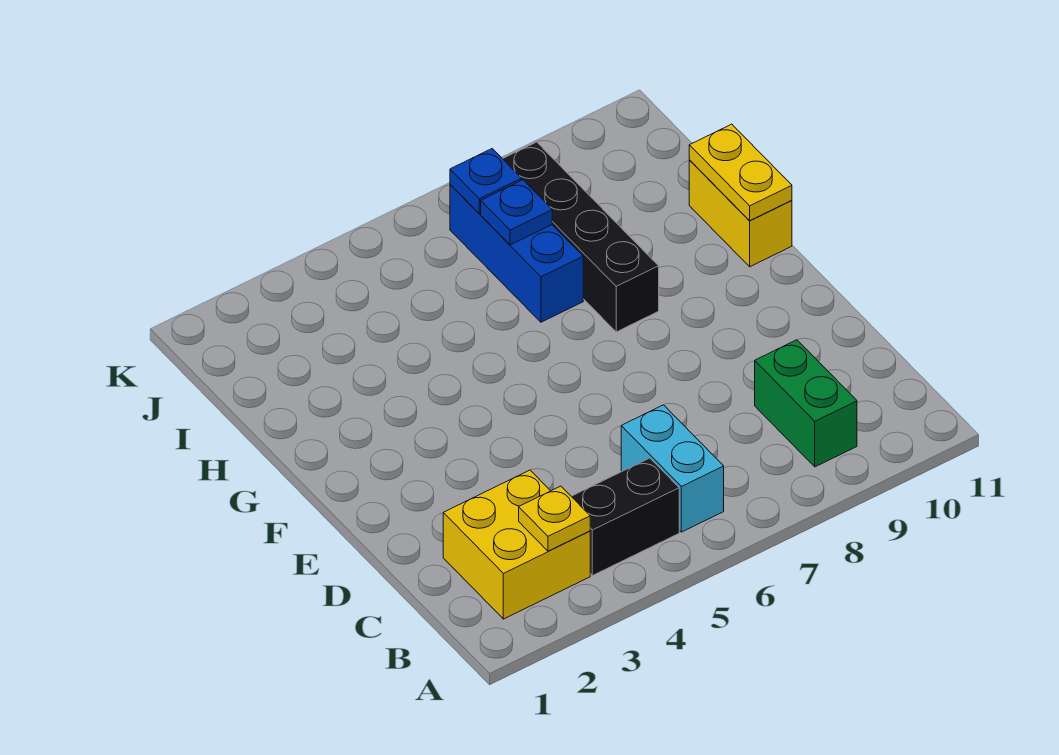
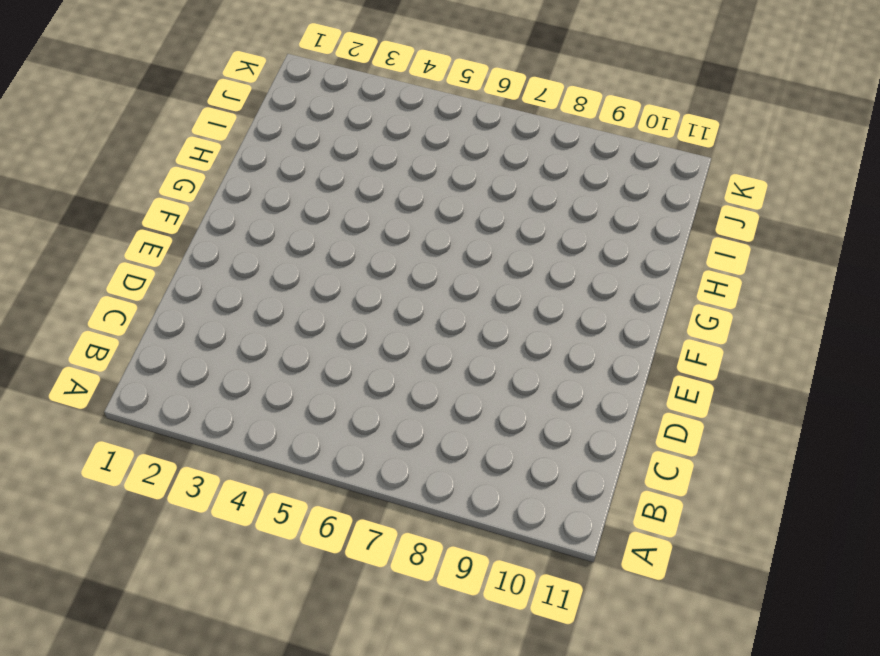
none -> yellow brick B2:C3 level 1
none -> black brick B4:B5 level 1

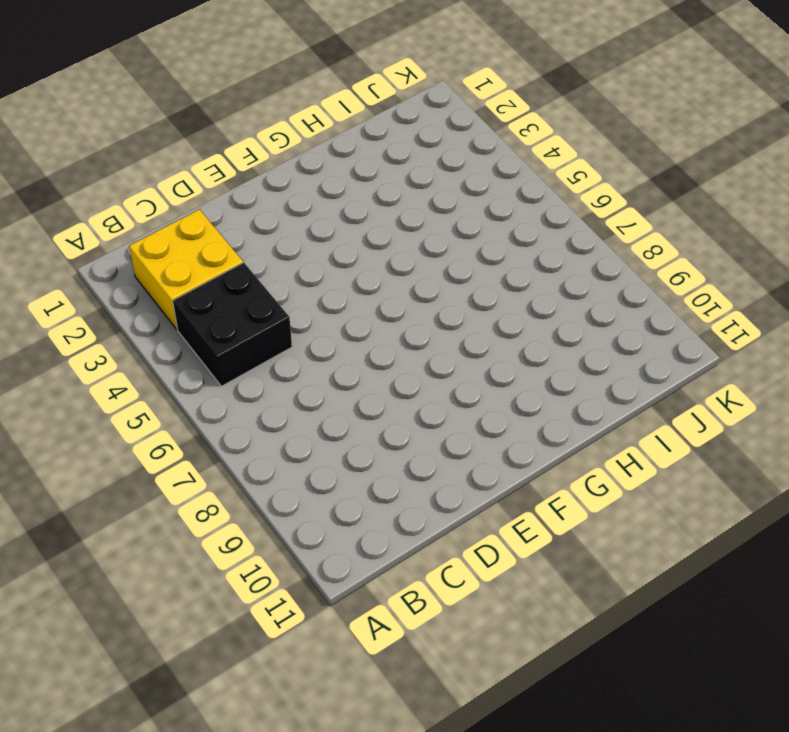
black brick B4:C5 level 1 -> black brick B4:B5 level 1
none -> cyan brick B6:C6 level 1
none -> green brick B9:C9 level 1

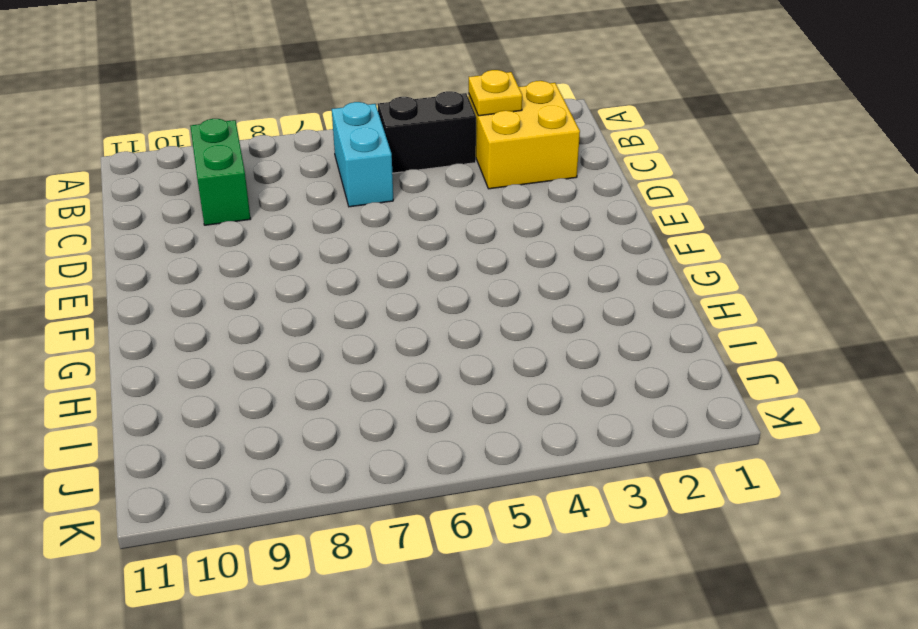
none -> black brick G8:J8 level 1
none -> yellow brick G11:H11 level 1

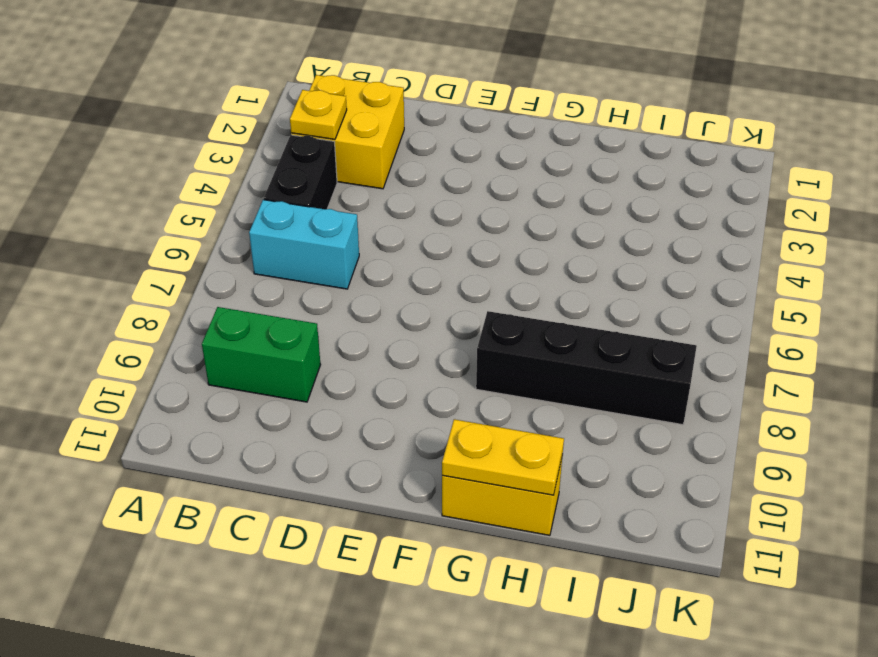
none -> blue brick H7:J7 level 1
none -> blue plate I7 level 2

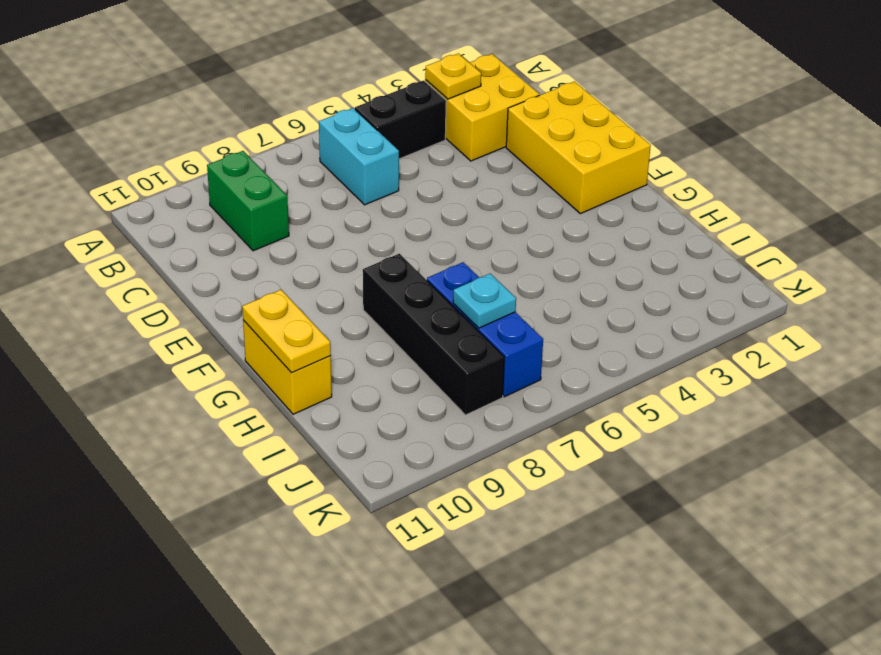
yellow brick D1:F2 level 1 -> none
cyan plate I7 level 2 -> blue plate I7 level 2
none -> blue plate J7 level 2

